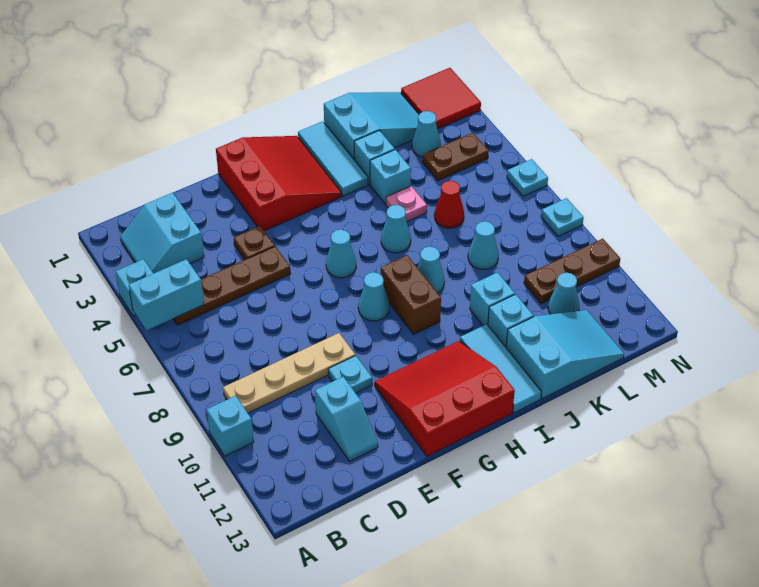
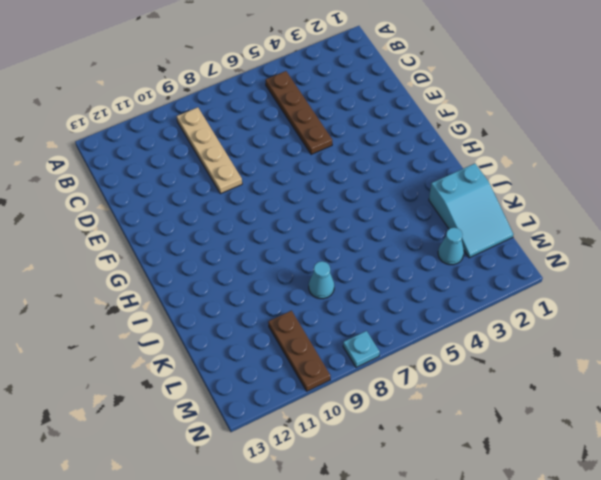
none -> cyan brick A4 level 1
none -> cyan brick A10 level 1
none -> cyan slope B2:C3 level 1 top C
none -> cyan slope D11:D12 level 1 top 11

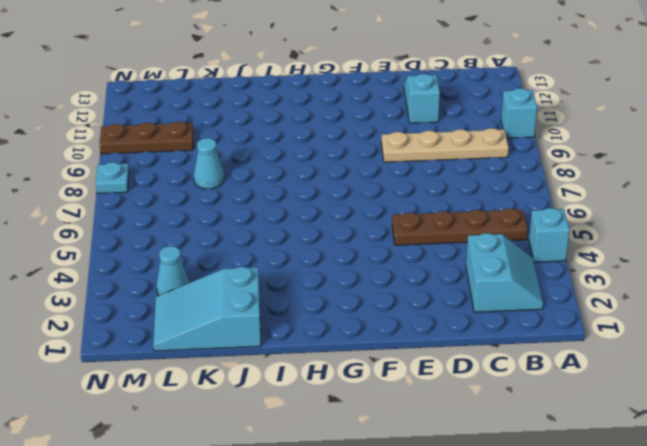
none -> brown plate E4 level 1
none -> cyan plate E10 level 1
none -> red slope F1:H3 level 1 top F
none -> red slope F11:H13 level 1 top 13

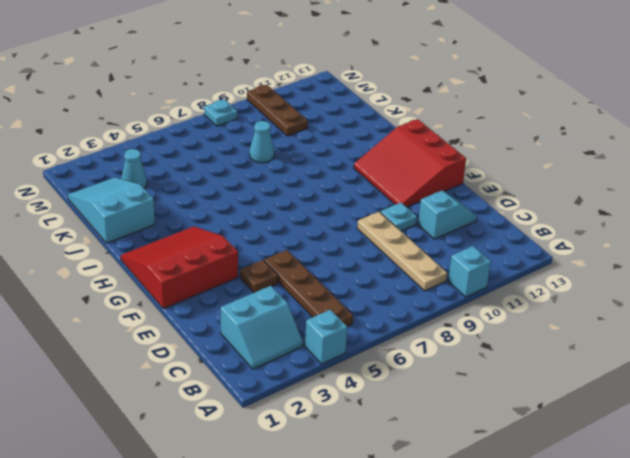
none -> cyan cone G6 level 1
none -> cyan cone G8 level 1
none -> brown brick H8:H9 level 1
none -> cyan tile I1:I3 level 1

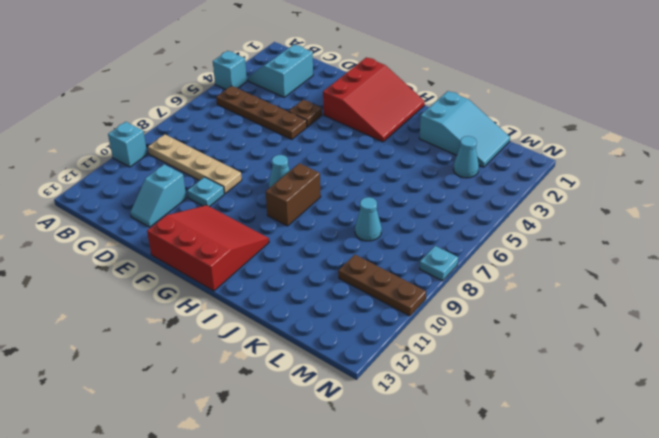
none -> cyan cone G6 level 1
none -> cyan tile I1:I3 level 1
none -> cyan cone I6 level 1
none -> cyan cone I8 level 1

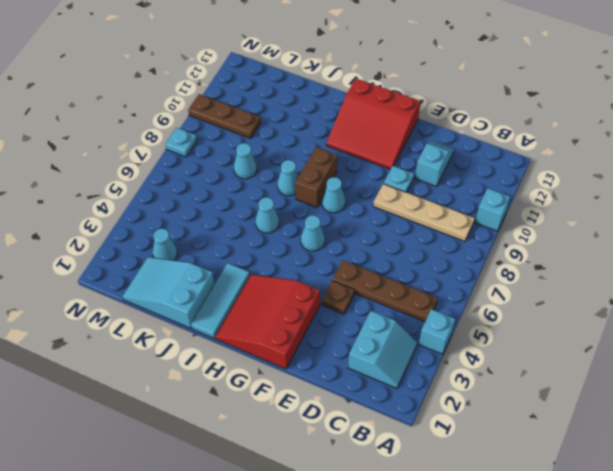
none -> cyan tile I11:I13 level 1
none -> cyan brick J3 level 1
none -> cyan brick J4 level 1
none -> pink plate J5 level 1

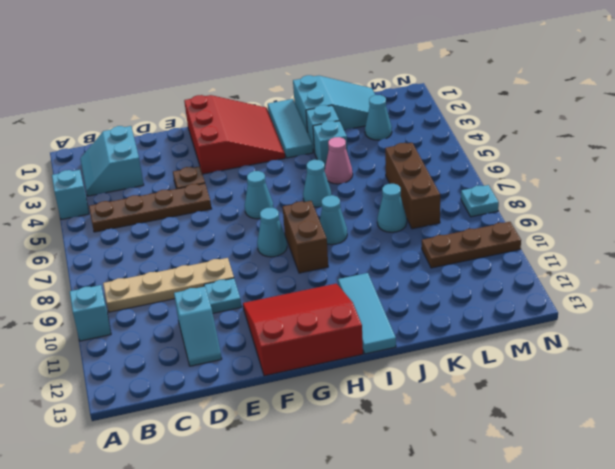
pink cone J5 level 1 -> pink plate J5 level 1
brown brick L6:L8 level 1 -> none
none -> cyan brick J10 level 1
none -> cyan brick J11 level 1
none -> cyan slope J12:L13 level 1 top J
none -> red cone K6 level 1

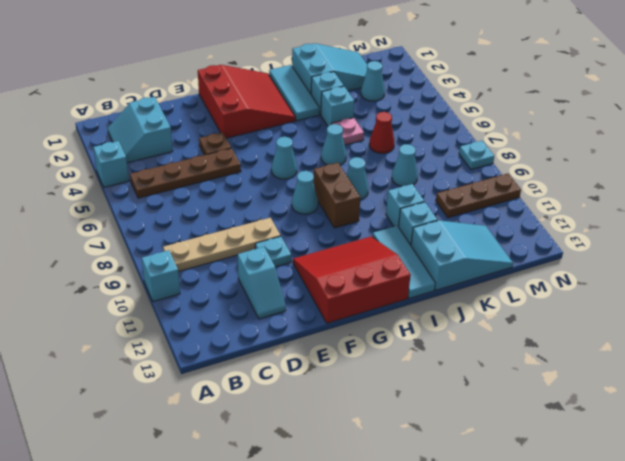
none -> brown plate L4:M4 level 1
none -> cyan cone L11 level 1
none -> red tile M1:N2 level 1
none -> cyan plate N6 level 1

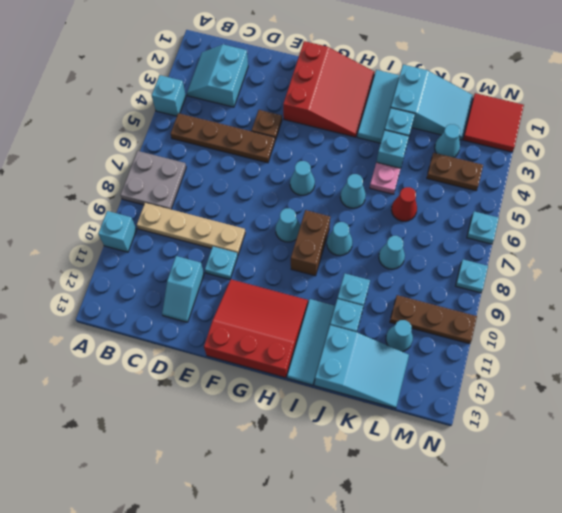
grey plate A7:B8 level 1 -> none
none -> cyan brick A5:B5 level 2

